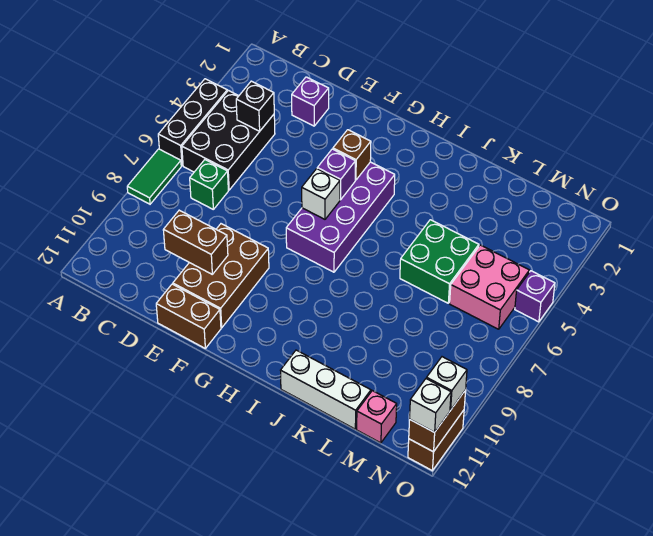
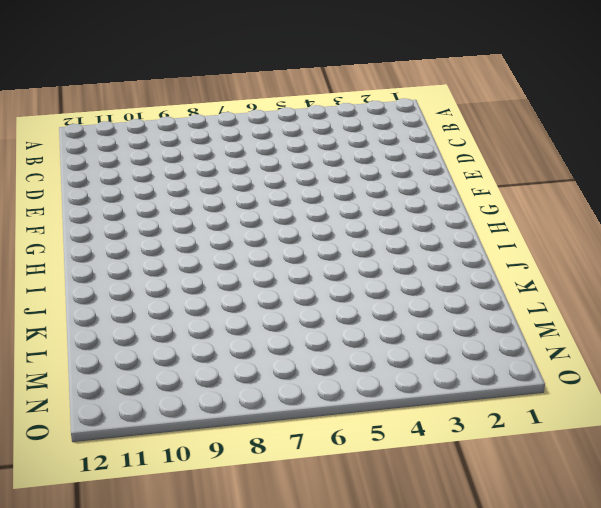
none -> black brick A4:A6 level 1
none -> green tile A7:A8 level 1
none -> black brick B4:C6 level 1

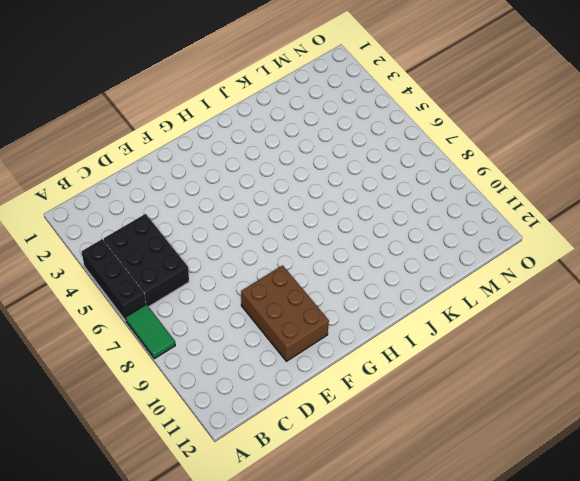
none -> green brick C7 level 1
none -> purple brick D2 level 1
none -> brown brick E12:F12 level 1

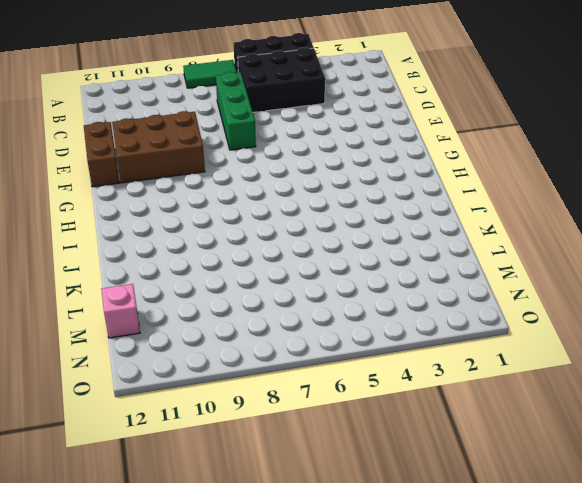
green brick C7:E7 level 1 -> green brick C7 level 1
none -> purple brick D2 level 1
none -> purple brick G4:H7 level 1
none -> white brick J12:L12 level 1

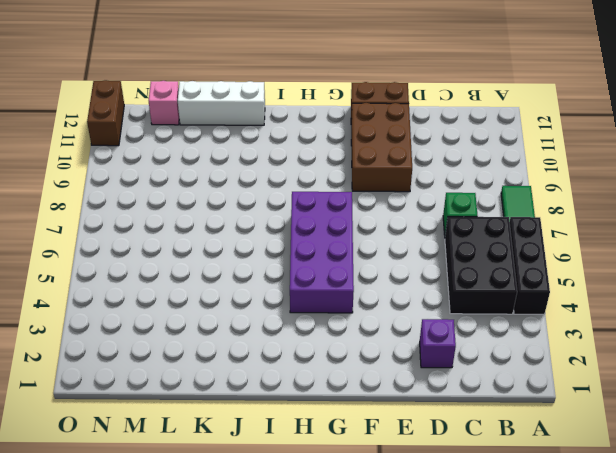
none -> green brick K5:L6 level 1
none -> pink brick M5:N6 level 1
none -> purple brick O5 level 1

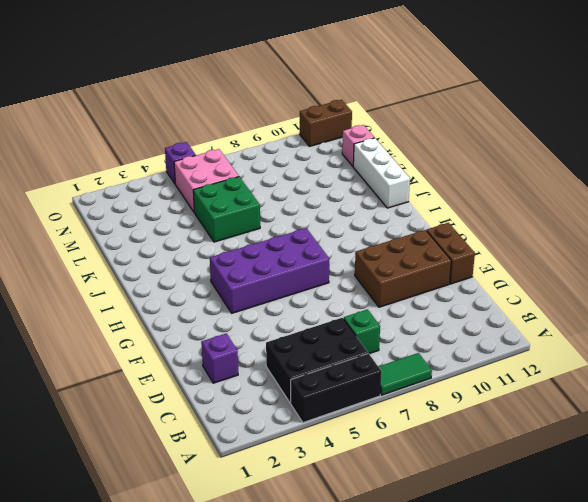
none -> black brick C4 level 2
none -> brown brick D10:E10 level 2
none -> brown brick G4 level 2

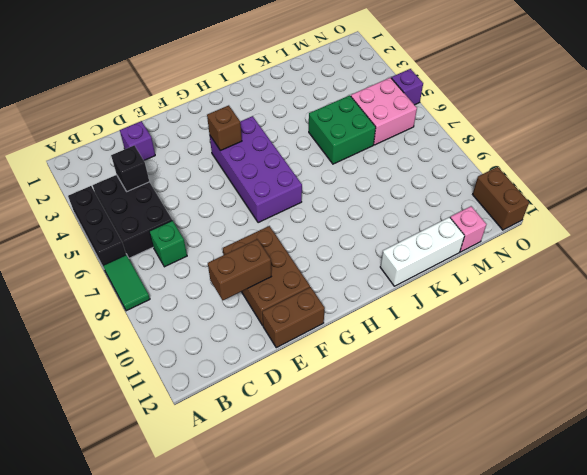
none -> purple brick G5 level 2
none -> white brick G6 level 2
none -> brown brick O11:O12 level 2

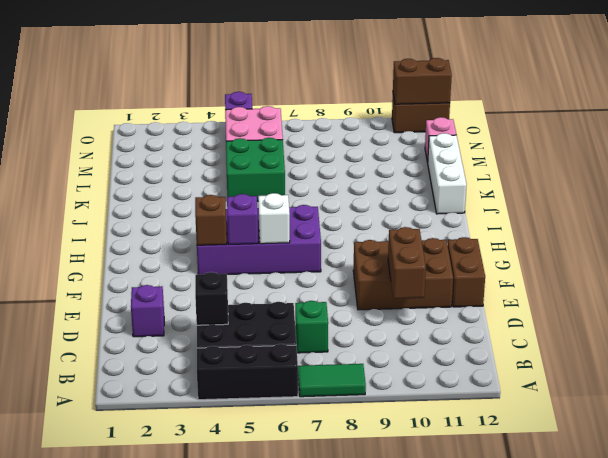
none -> white brick O11 level 3
none -> white brick O12 level 3

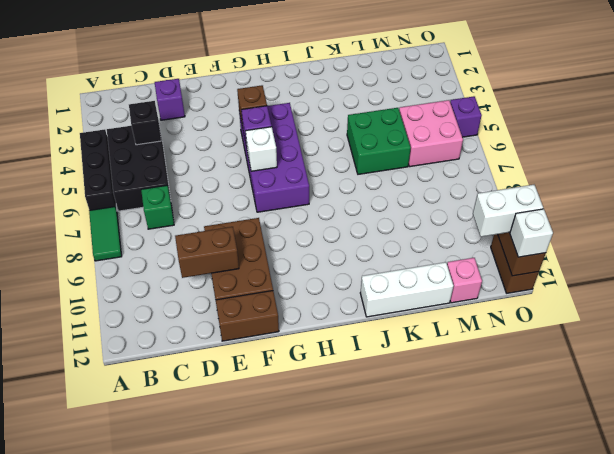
white brick N11:O11 level 3 -> white brick O11 level 3

